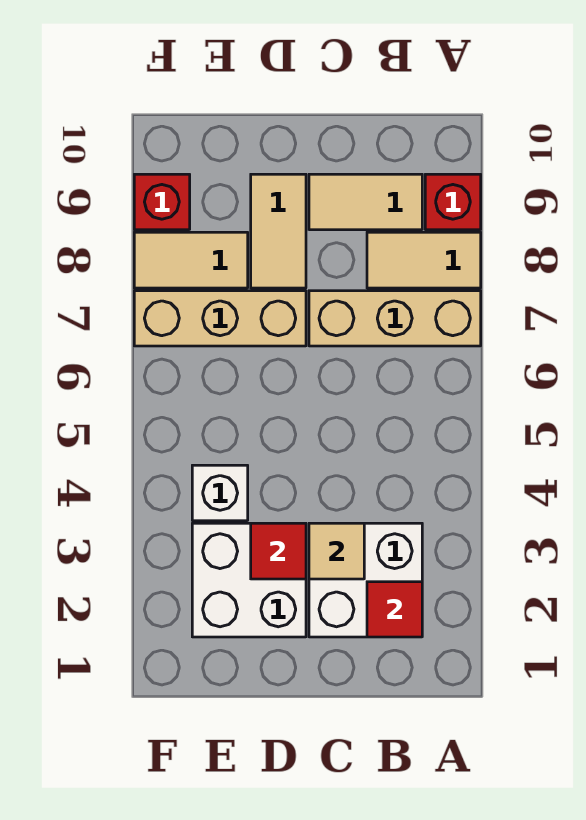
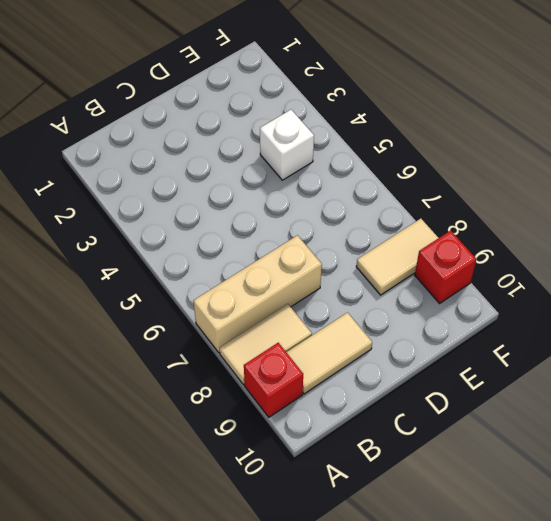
none -> white brick B2:C3 level 1
none -> white brick D2:E3 level 1
none -> tan brick D7:F7 level 1

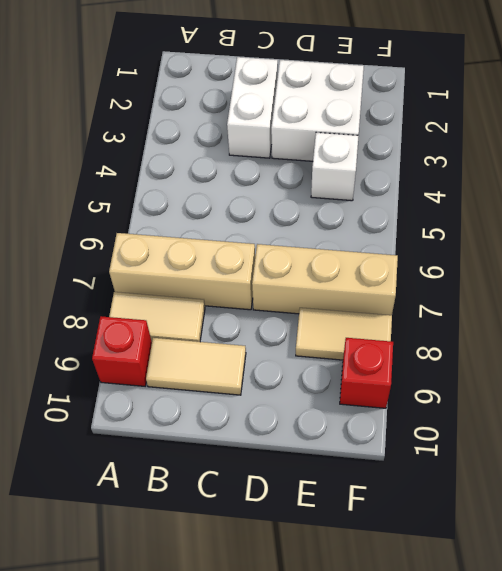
white brick C2:C3 level 1 -> white brick B2:C3 level 1
none -> tan tile D8:D9 level 1
none -> red tile B2 level 2
none -> tan tile C3 level 2

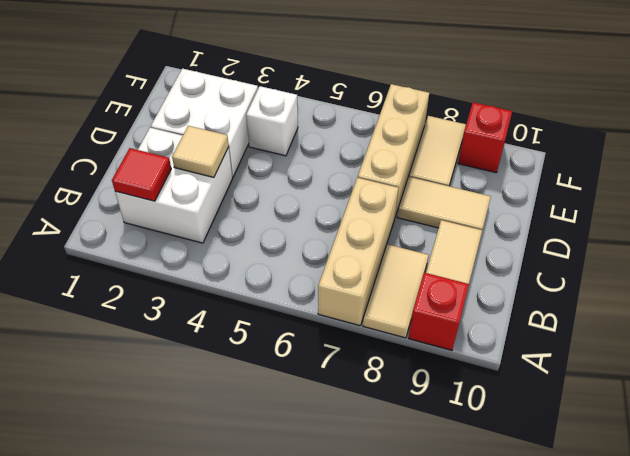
none -> red tile D3 level 2

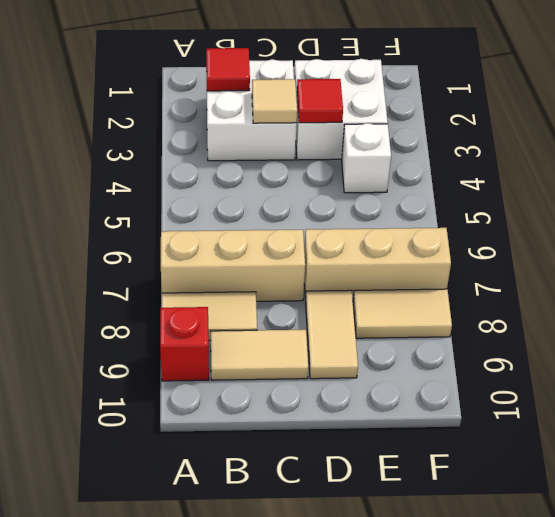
none -> red brick F9 level 1

